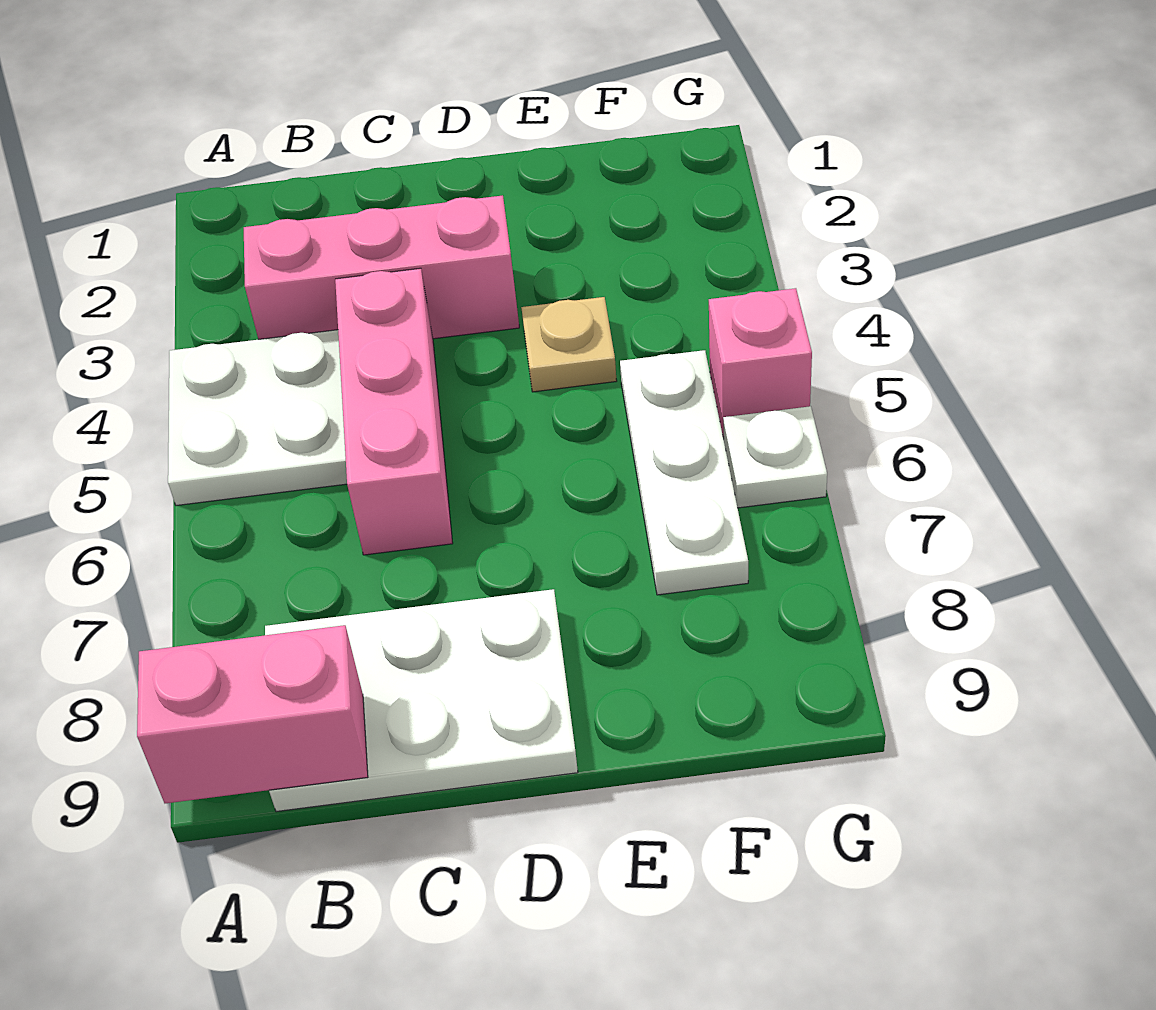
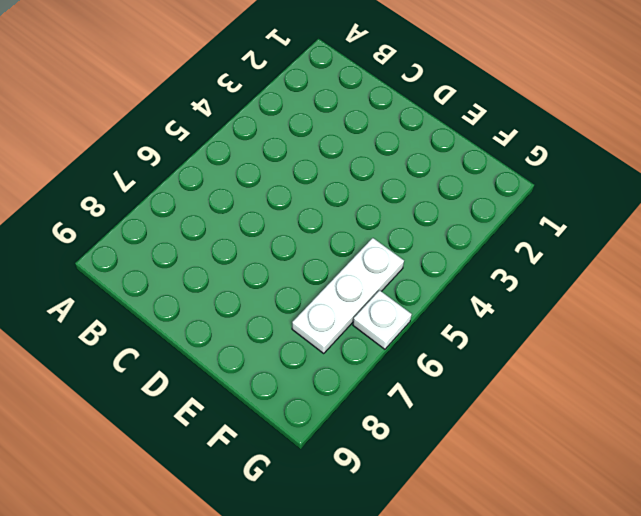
none -> white plate A4:B5 level 1
none -> pink brick B3:D3 level 1

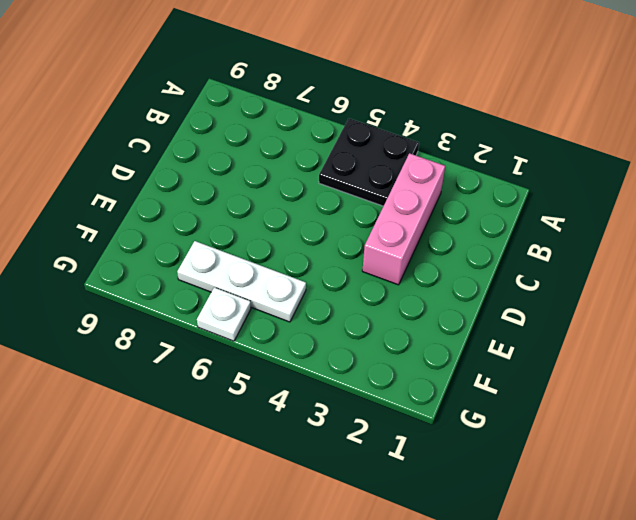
black plate A4:B5 level 1 -> white plate A4:B5 level 1
none -> white plate B8:D9 level 1
none -> pink brick C4:C6 level 1

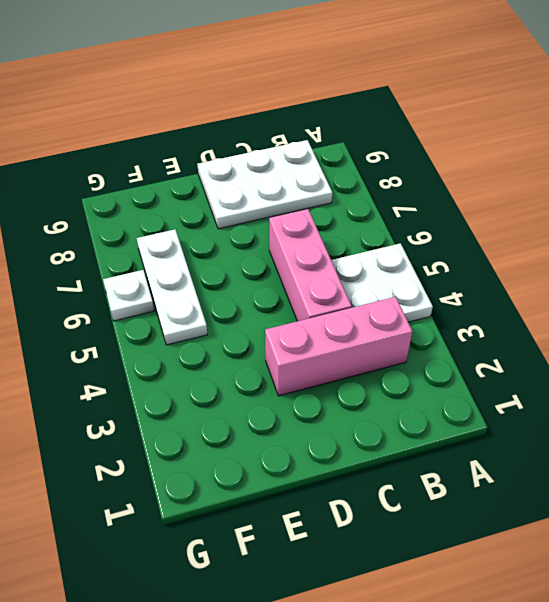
none -> tan plate E4 level 1
none -> pink brick G5 level 1

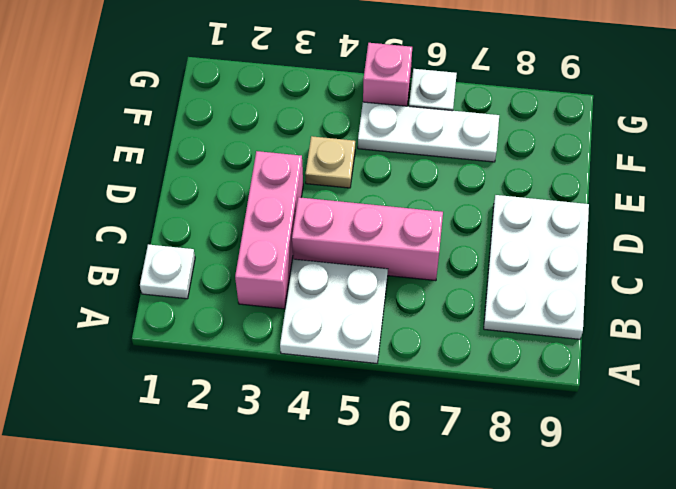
white plate B1 level 1 -> none
none -> pink brick A9:B9 level 2

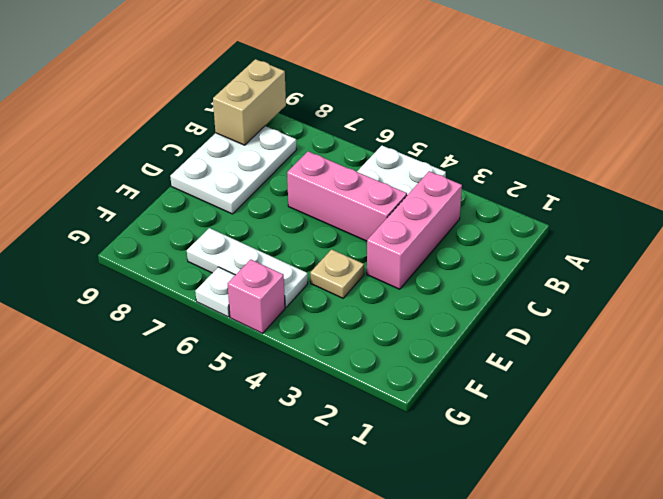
tan brick A9:B9 level 2 -> pink brick A9:B9 level 2

